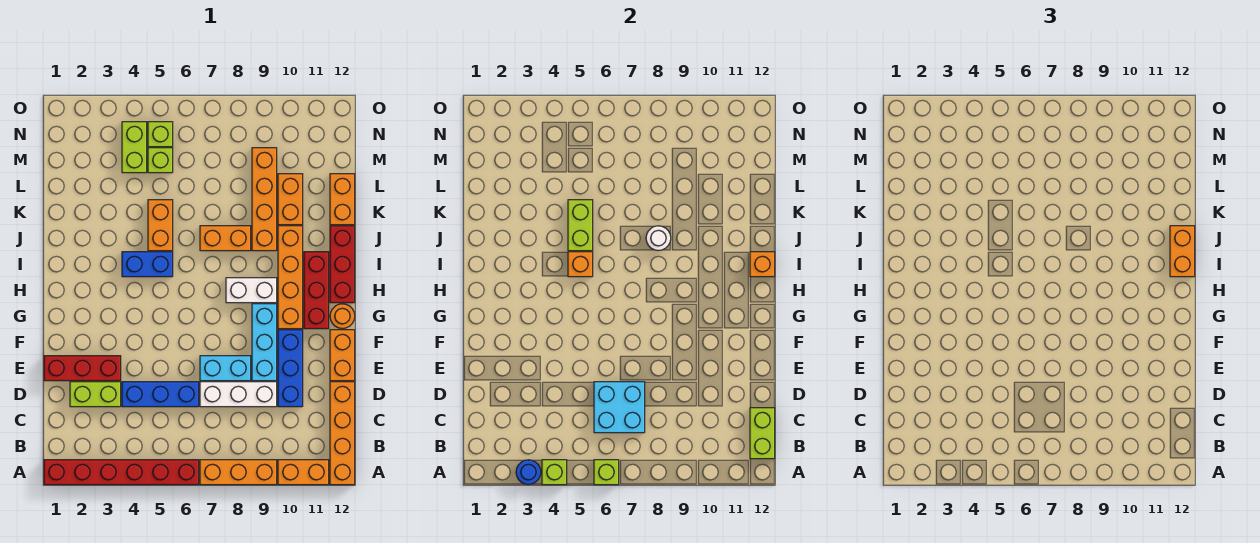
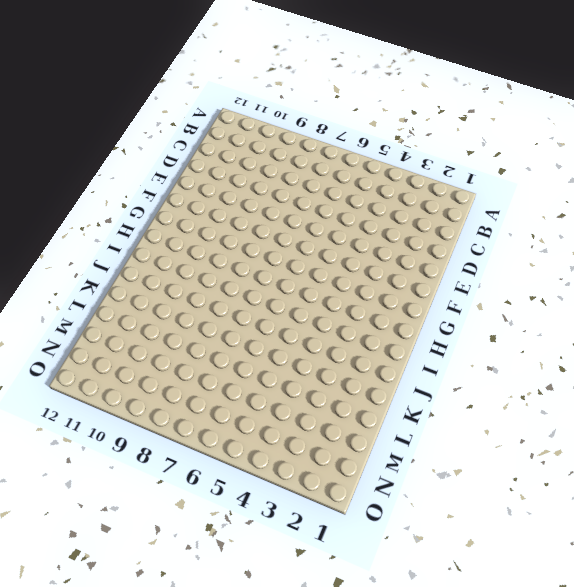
none -> red brick A1:A6 level 1
none -> orange brick A7:A9 level 1
none -> orange brick A10:A11 level 1
none -> orange brick A12:D12 level 1

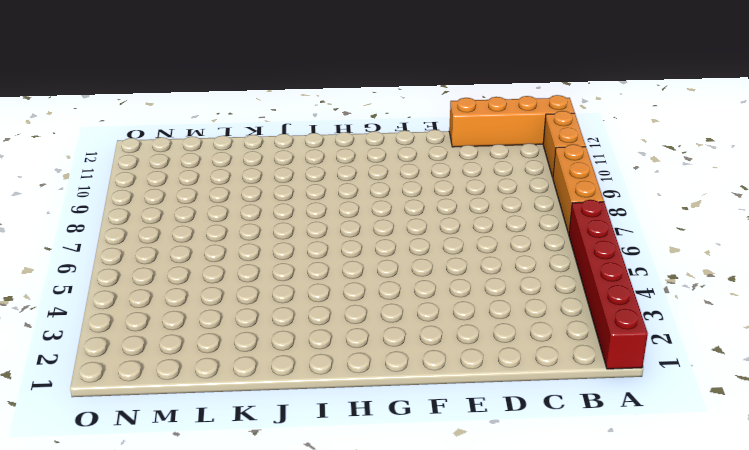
none -> lime brick D2:D3 level 1
none -> blue brick D4:D6 level 1
none -> white brick D7:D9 level 1
none -> blue brick D10:F10 level 1

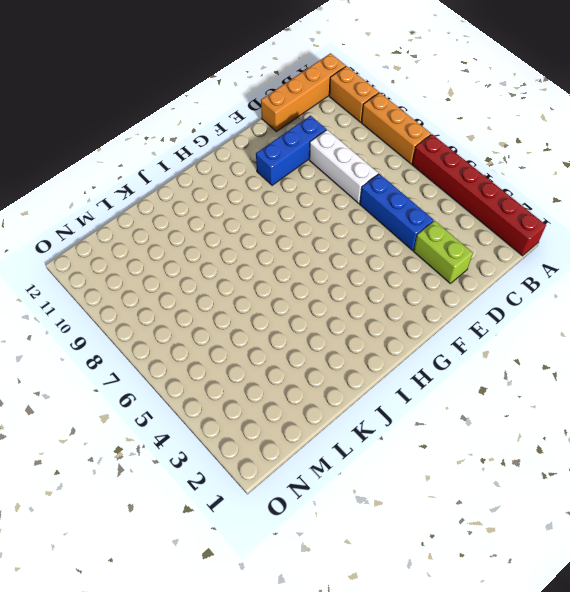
none -> red brick E1:E3 level 1
none -> cyan brick E7:E8 level 1
none -> cyan brick E9:G9 level 1
none -> orange brick E12:F12 level 1

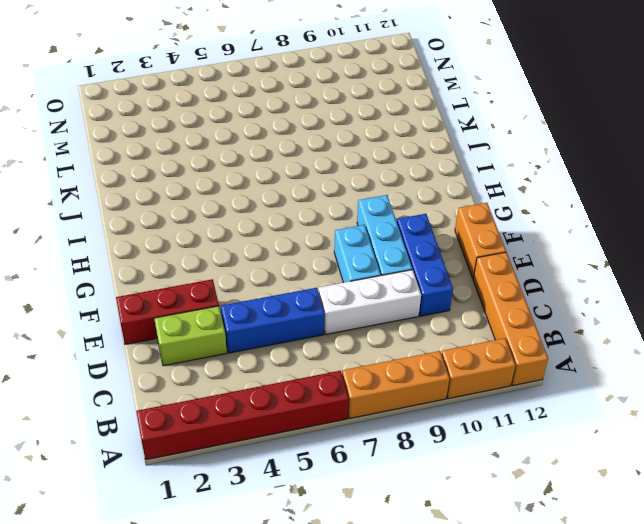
cyan brick E8:F8 level 1 -> cyan brick E7:E8 level 1
none -> orange brick G10:J10 level 1
none -> red brick G11:I11 level 1
none -> orange round brick G12 level 1
none -> white brick H8:H9 level 1

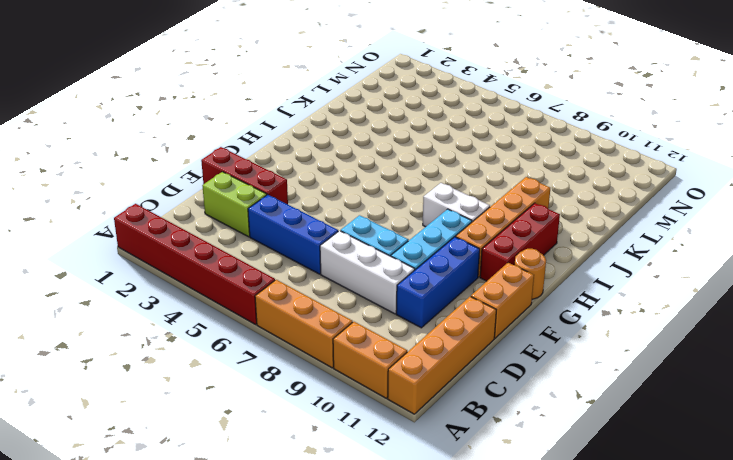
none -> red brick H12:J12 level 1
none -> blue brick I4:I5 level 1
none -> orange brick J5:K5 level 1
none -> orange brick J7:J8 level 1

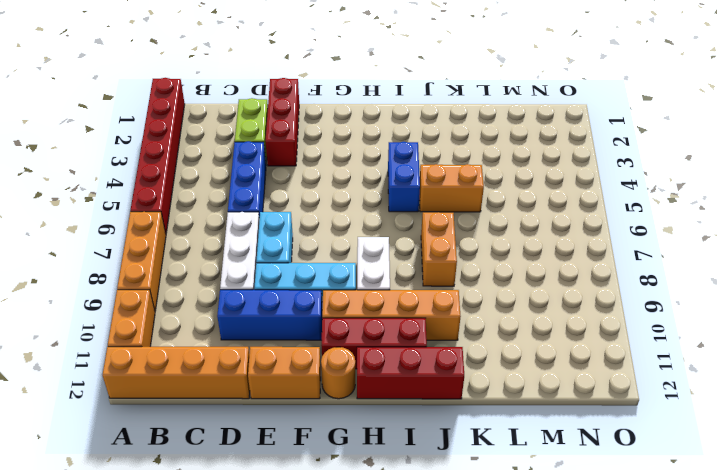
none -> orange brick J9:M9 level 1
none -> orange brick K10:L10 level 1
none -> orange brick K12:L12 level 1
none -> lime brick M4:N4 level 1

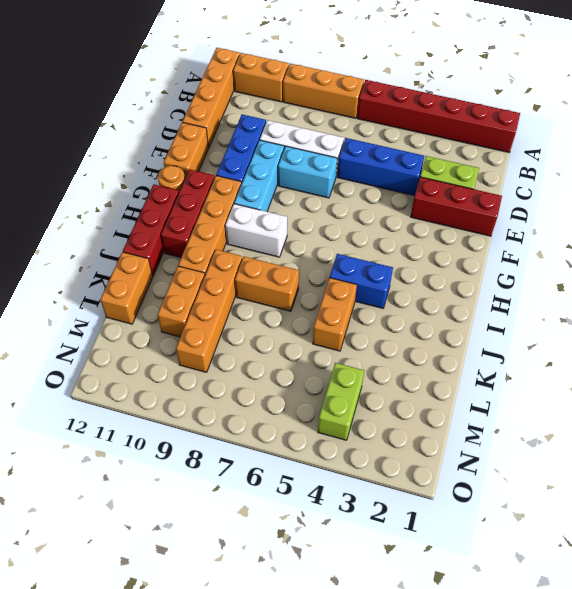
none -> lime brick M5 level 1
none -> lime brick N5 level 1
none -> blue round brick A3 level 2
none -> lime brick A4 level 2

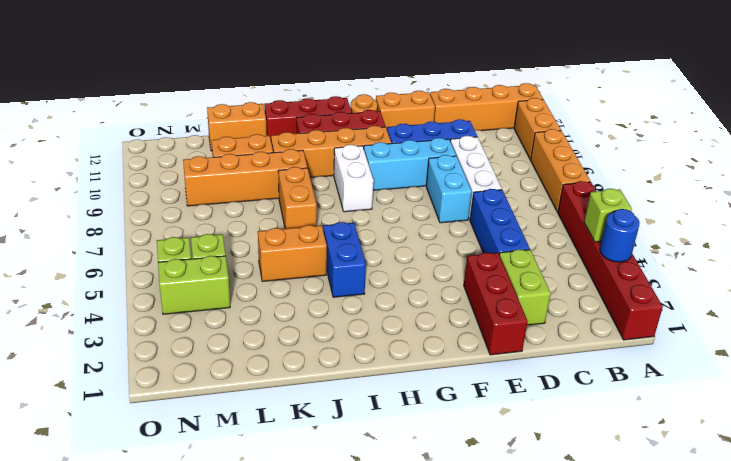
none -> lime brick A6 level 2
none -> lime brick B12:C12 level 2
none -> cyan brick C6:D7 level 2
none -> orange brick I5 level 2

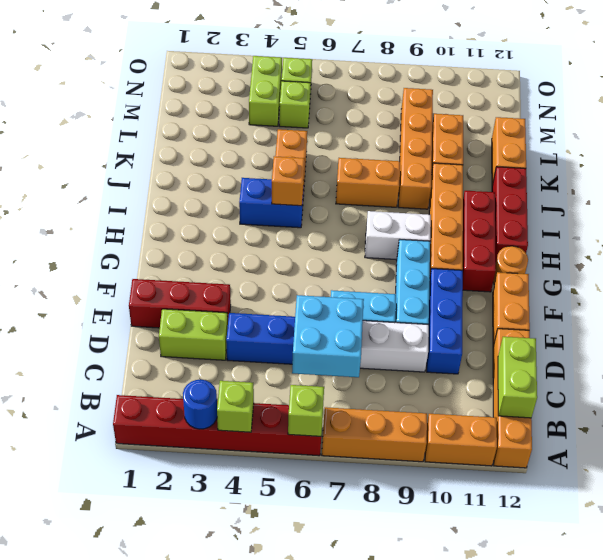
none -> orange brick I12 level 2
none -> lime brick J5:K5 level 2
none -> white round brick J8 level 2
none -> orange brick I12:J12 level 3

